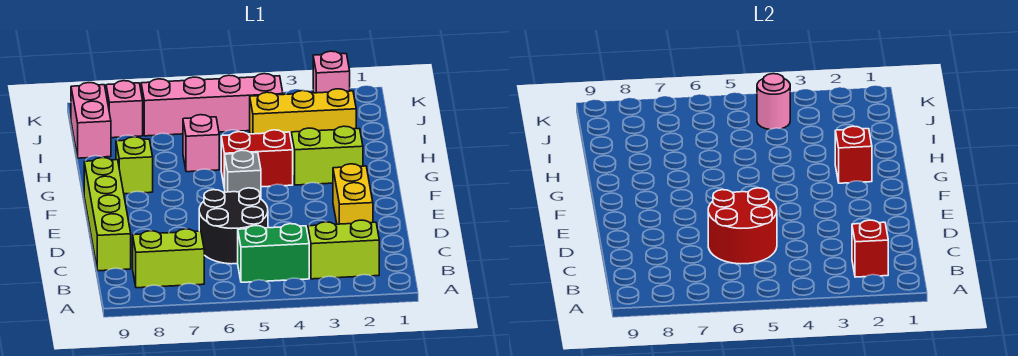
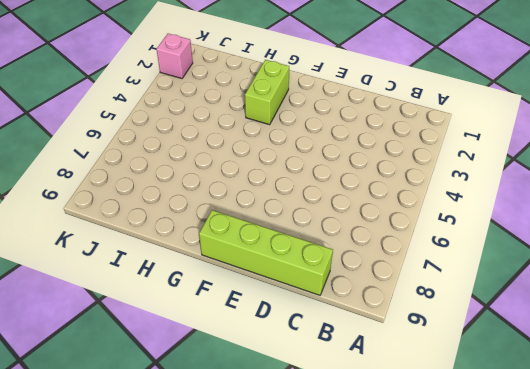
none -> lime brick B2:B3 level 1
none -> green brick B4:B5 level 1
none -> lime brick B7:B8 level 1

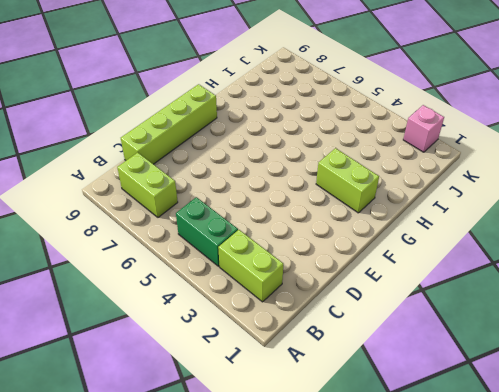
none -> black round brick C5:D6 level 1
none -> yellow brick D2:E2 level 1
none -> grey brick F5 level 1

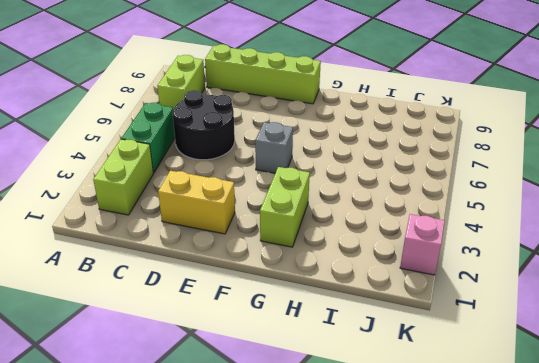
none -> red brick G4:G5 level 1
none -> lime brick G8 level 1
none -> pink brick H6 level 1

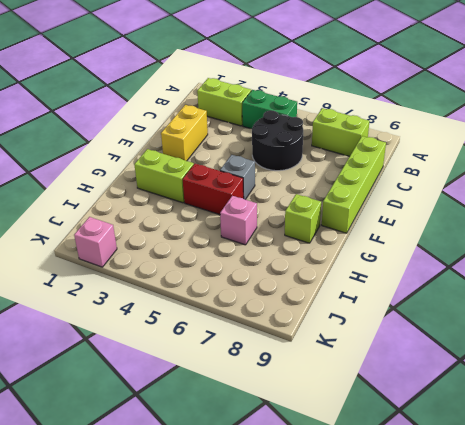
none -> yellow brick I2:I4 level 1
none -> pink brick I9:J9 level 1
none -> pink brick J4:J7 level 1

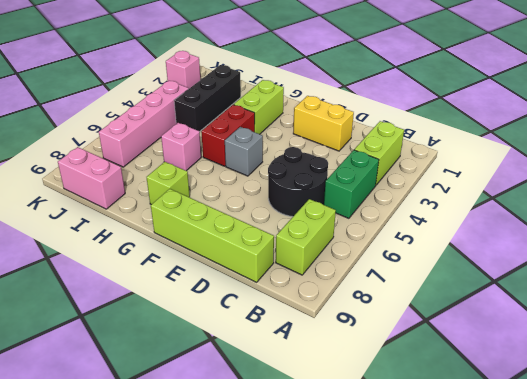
black brick I2:I4 level 1 -> yellow brick I2:I4 level 1
none -> pink brick J8 level 1
none -> red brick B2 level 2
none -> red round brick C5:D6 level 2

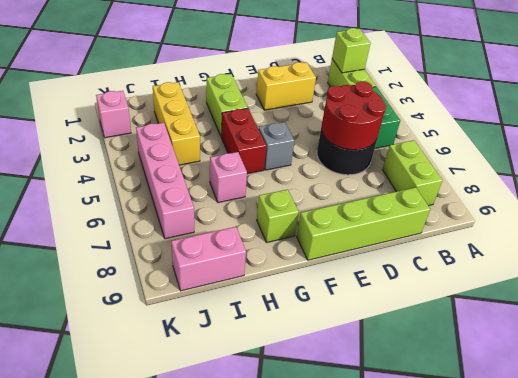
lime brick B2 level 2 -> red brick B2 level 2
none -> pink brick J8 level 1
none -> red brick G2 level 2
none -> pink round brick J4 level 2

